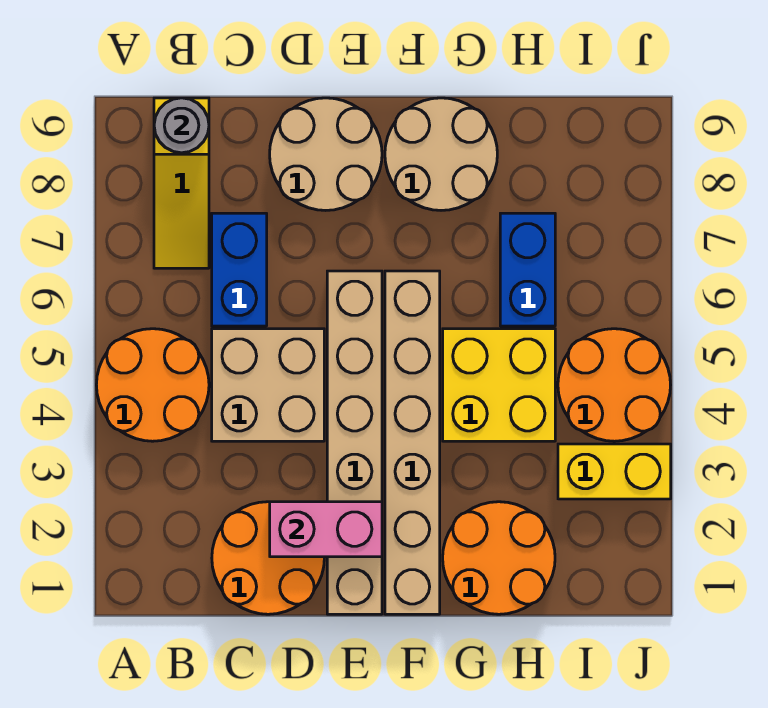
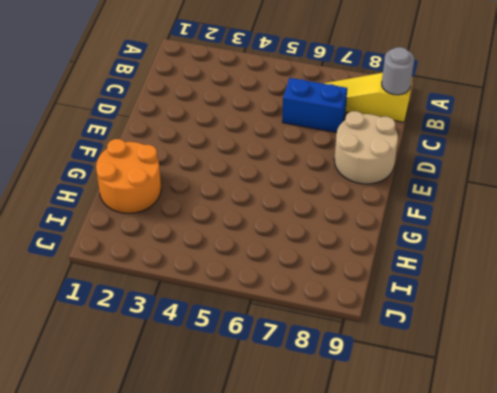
none -> orange round brick A4:B5 level 1
none -> orange round brick C1:D2 level 1
none -> tan brick C4:D5 level 1

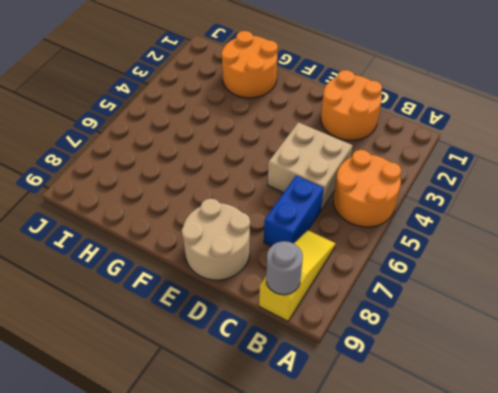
none -> tan brick E1:E6 level 1
none -> tan brick F1:F6 level 1
none -> tan round brick F8:G9 level 1

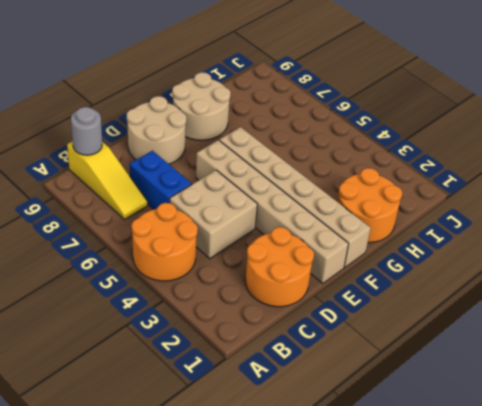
none -> yellow brick G4:H5 level 1
none -> blue brick H6:H7 level 1
none -> yellow brick I3:J3 level 1

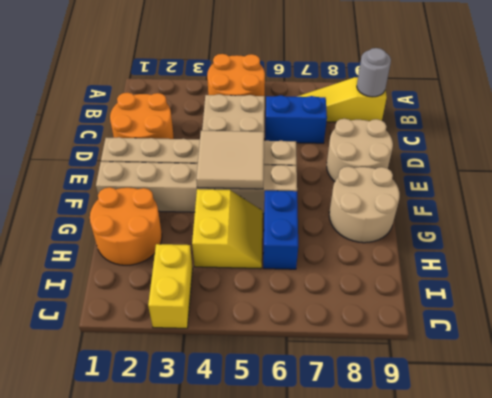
tan tile E4:F5 level 2 -> none
yellow slope G4:H5 level 1 top 4 -> yellow brick G4:H5 level 1
blue brick G6:H6 level 1 -> blue brick H6:H7 level 1
none -> orange round brick I4:J5 level 1
none -> pink brick D2:E2 level 2

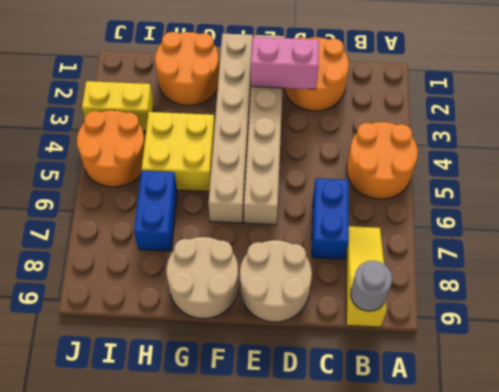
none -> tan brick C4:D5 level 1

